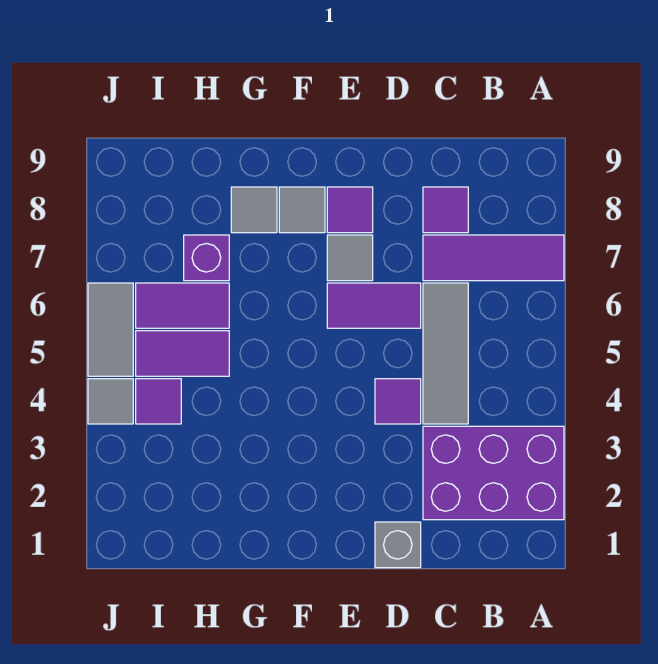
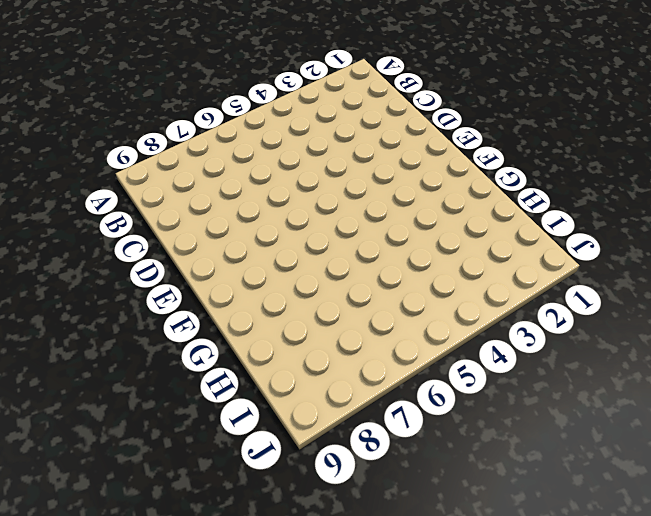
none -> purple brick A2:C3 level 1
none -> purple tile A7:C7 level 1
none -> grey tile C4:C6 level 1

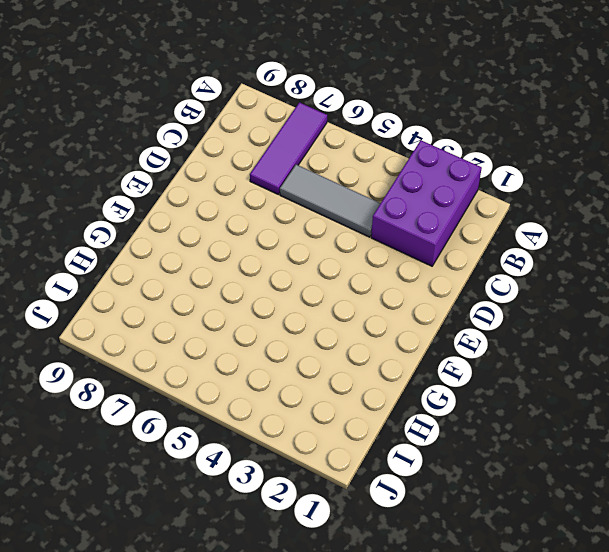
none -> purple tile C8 level 1
none -> grey brick D1 level 1
none -> purple tile D4 level 1

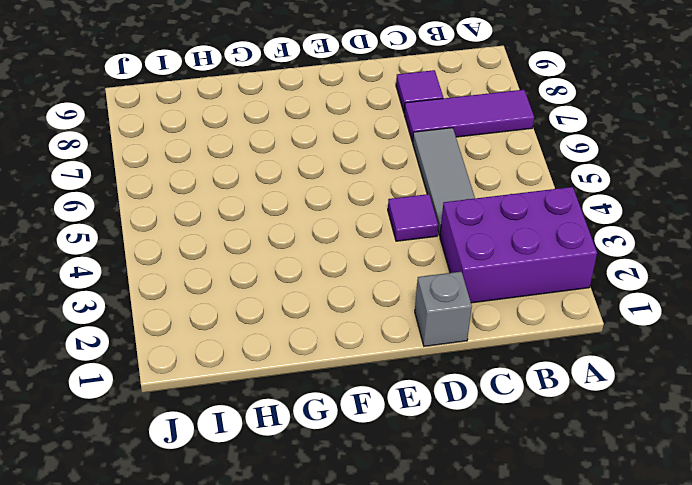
none -> purple tile D6:E6 level 1
none -> grey tile E7 level 1
none -> purple tile E8 level 1

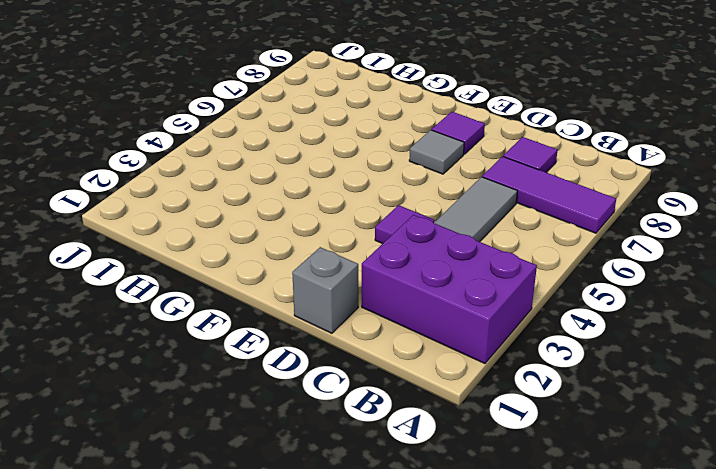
none -> purple tile D6:E6 level 1
none -> grey tile F8 level 1
none -> grey tile G8 level 1

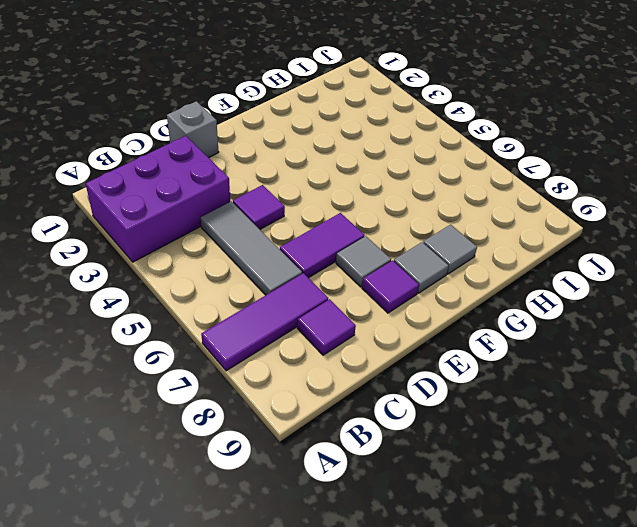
none -> purple tile H5:I5 level 1
none -> purple tile H6:I6 level 1
none -> purple brick H7 level 1

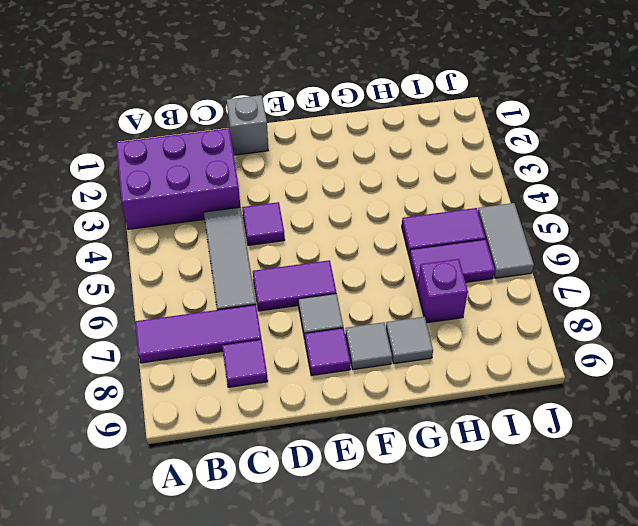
none -> purple tile I4 level 1
none -> grey tile J4 level 1

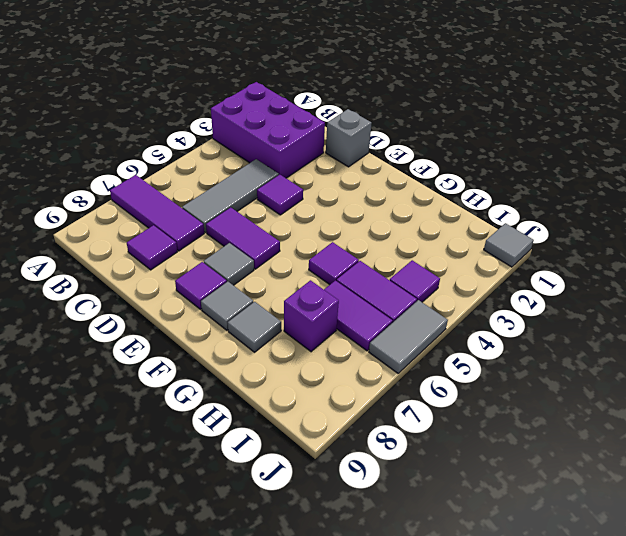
purple tile G5 level 1 -> none
grey tile J1 level 1 -> grey tile J4 level 1

